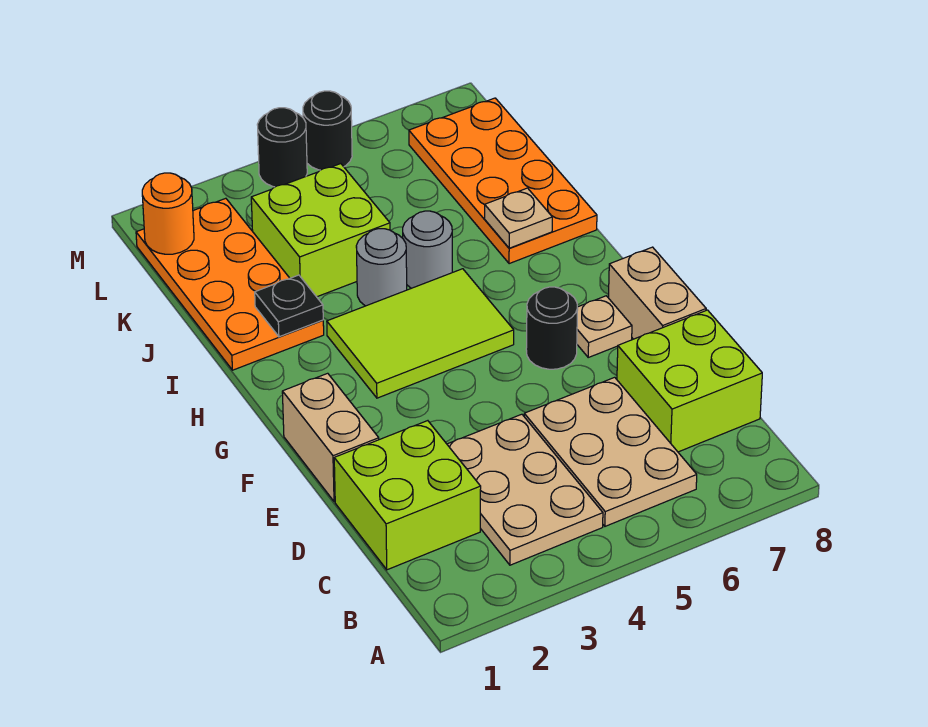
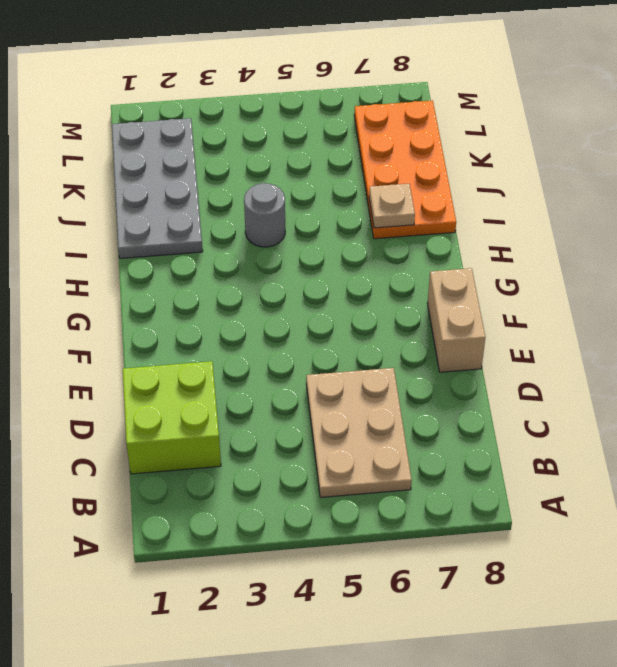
grey plate I1:L2 level 1 -> orange plate I1:L2 level 1
none -> tan plate B3:D4 level 1
none -> lime brick C7:D8 level 1
none -> tan brick E1:F1 level 1

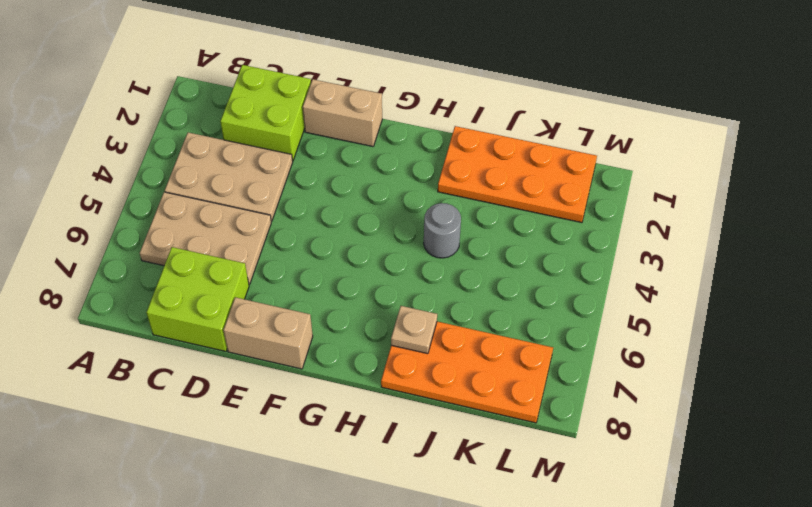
none -> black round brick F6 level 1
none -> tan plate F7 level 1
none -> lime tile G3:H5 level 1

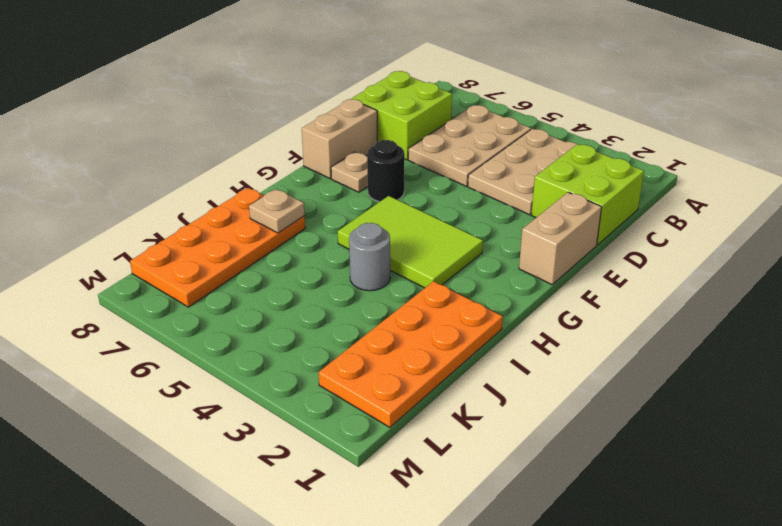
none -> grey round brick I5 level 1
none -> lime brick J3:K4 level 1
none -> black round brick M4 level 1

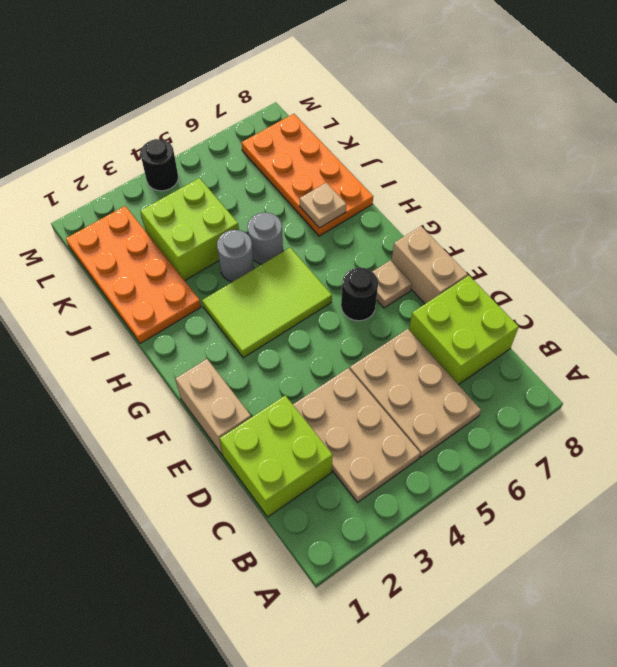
none -> black round brick M5 level 1
none -> black plate I2 level 2
none -> orange round brick L1 level 2

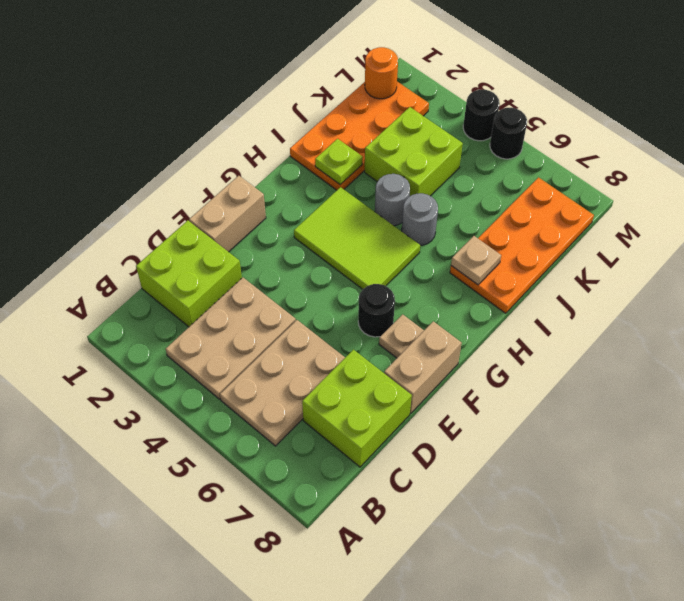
lime plate I2 level 2 -> black plate I2 level 2

